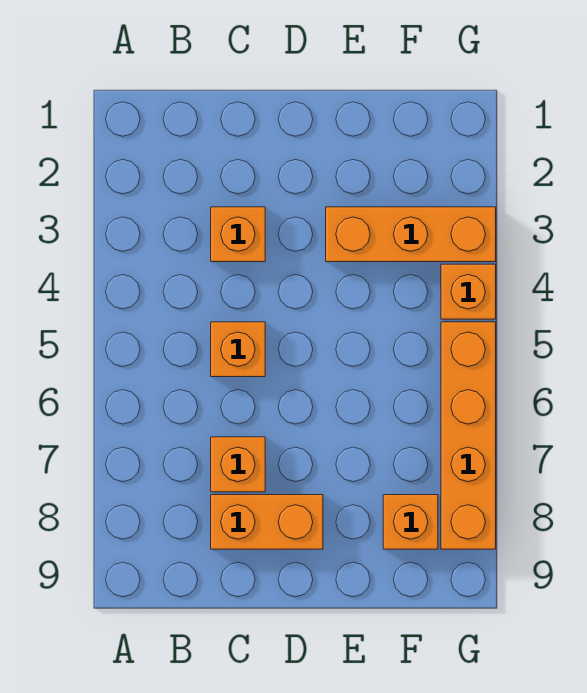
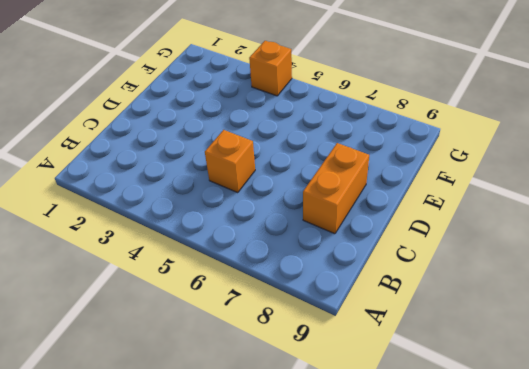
none -> orange brick C3 level 1
none -> orange brick C7 level 1

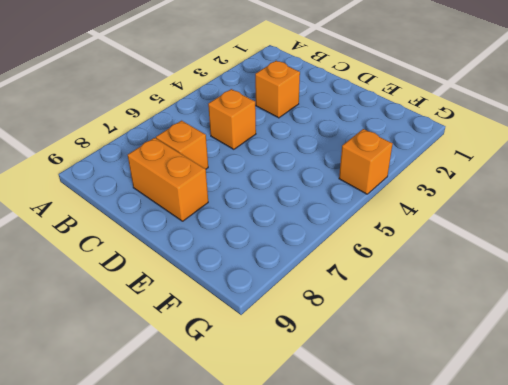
none -> orange brick E3:G3 level 1
none -> orange brick F8 level 1

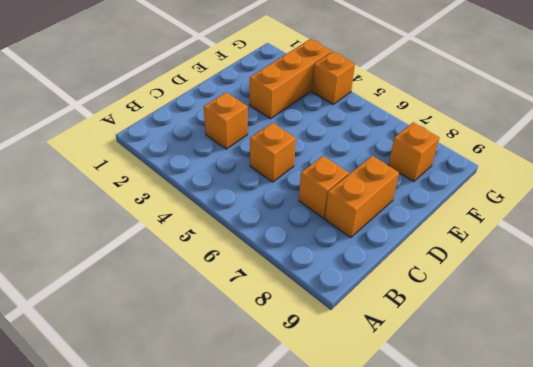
none -> orange brick G5:G8 level 1

